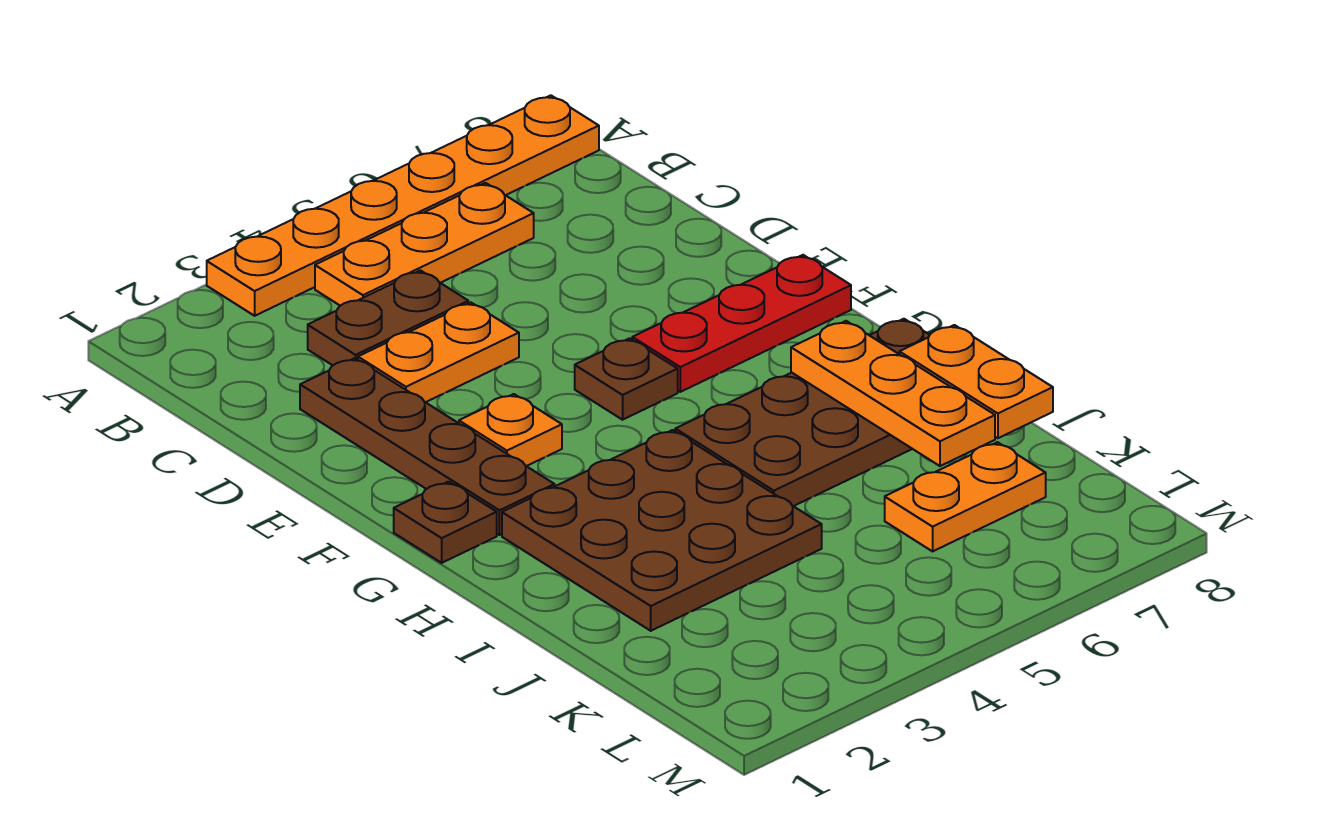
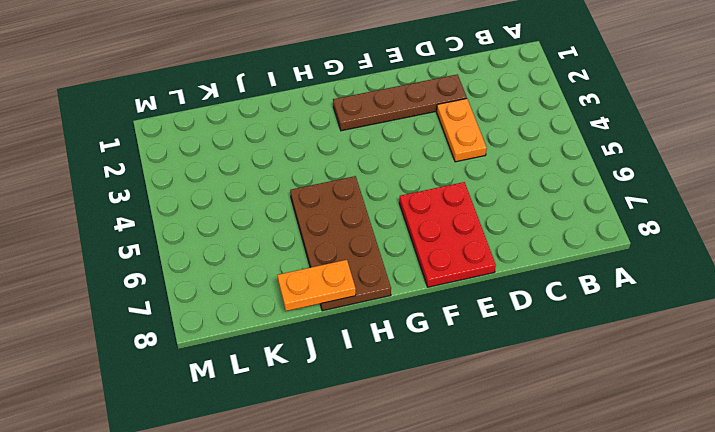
red plate E6:F8 level 1 -> red plate F6:F8 level 1
none -> orange plate A3:A8 level 1
none -> orange plate B4:B6 level 1
none -> brown plate C3:C4 level 1

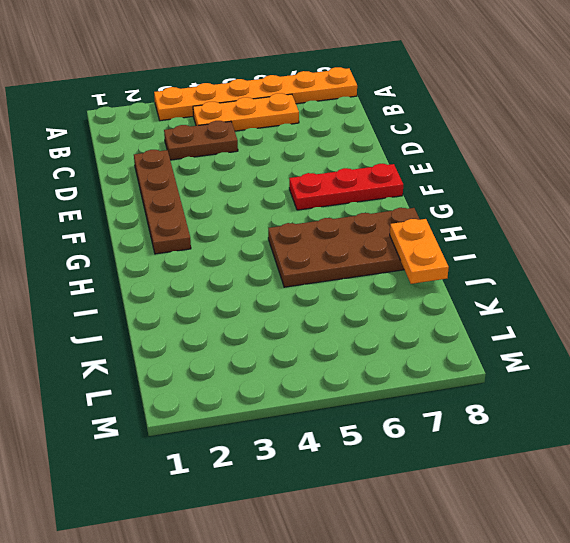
none -> orange plate D3:D4 level 1
none -> orange plate F3 level 1
none -> brown plate F5 level 1

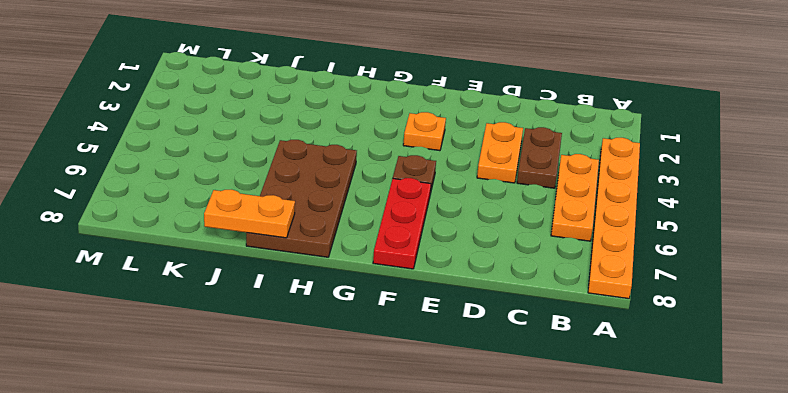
none -> brown plate D2:G2 level 1
none -> brown plate G1 level 1
none -> brown plate H2:J4 level 1

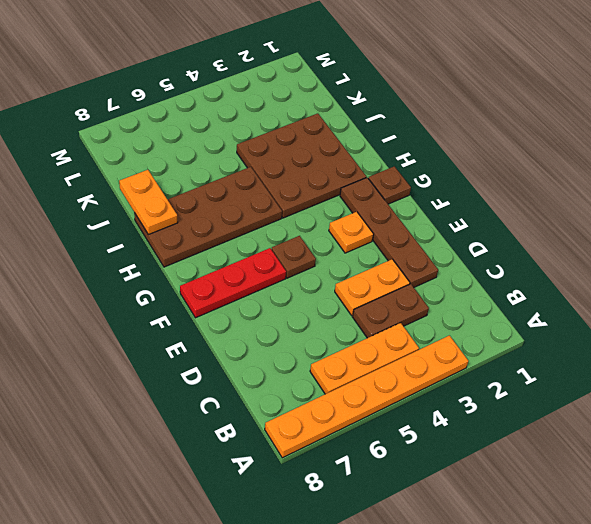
none -> orange plate K6:K7 level 1
none -> orange plate H7:J7 level 2

